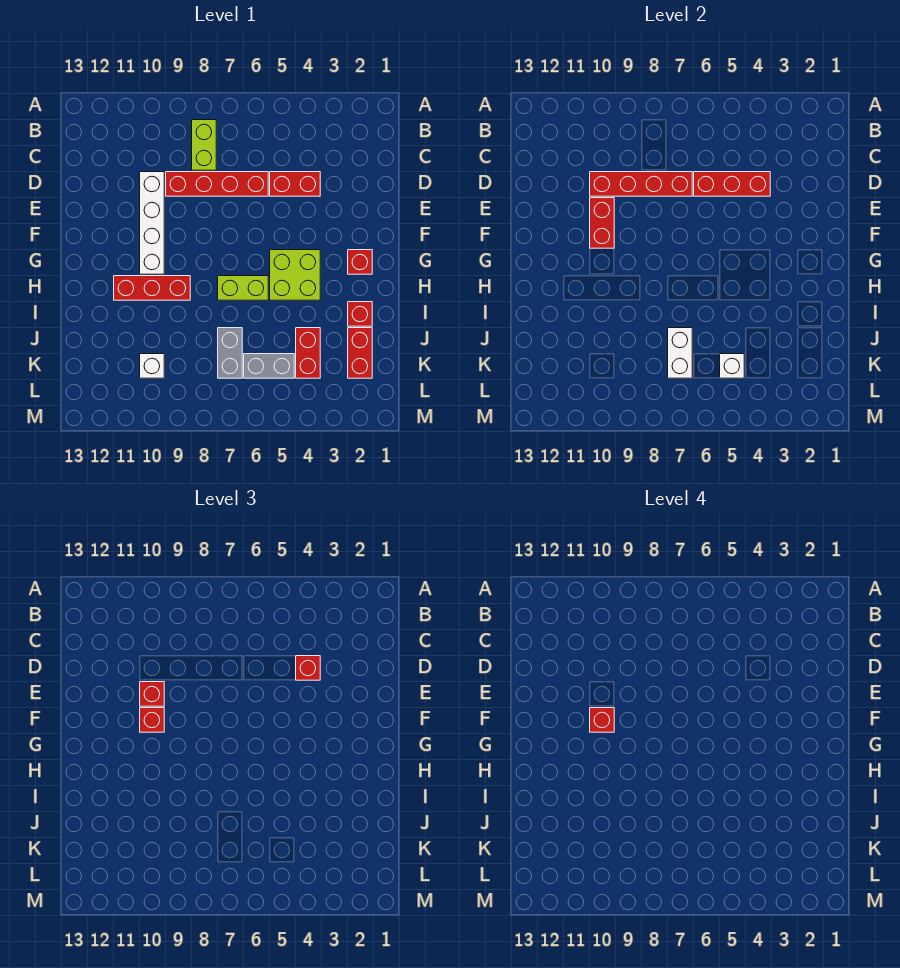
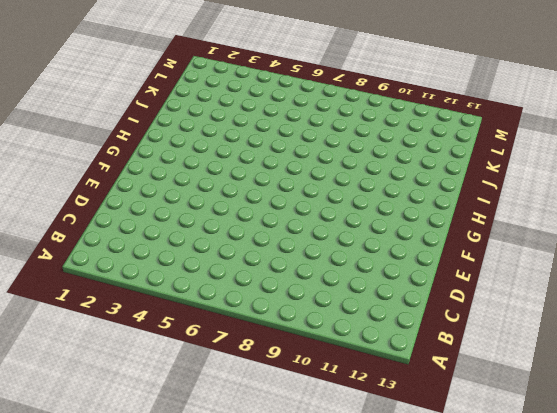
none -> lime brick B8:C8 level 1
none -> red brick D4:D5 level 1
none -> red brick D6:D9 level 1

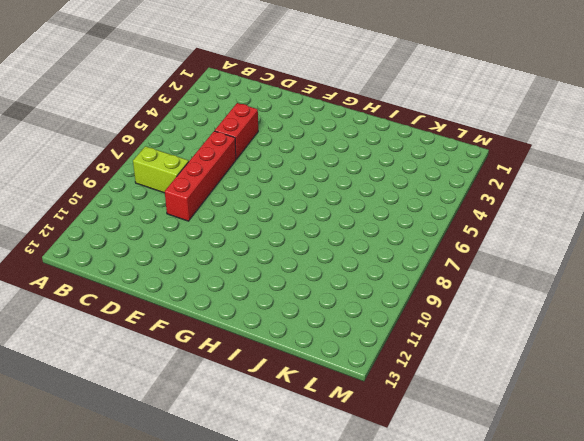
none -> white brick D10:G10 level 1
none -> red brick G2 level 1
none -> lime brick G4:H5 level 1

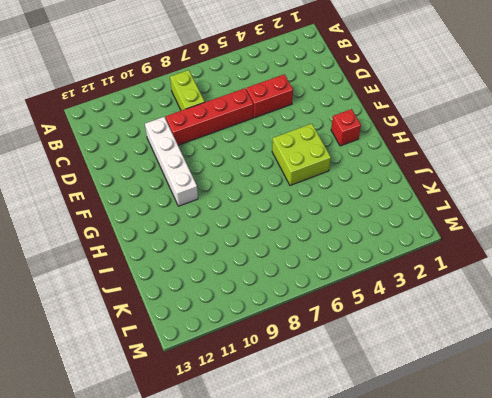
none -> lime brick H6:H7 level 1
none -> red brick H9:H11 level 1
none -> red brick I2 level 1

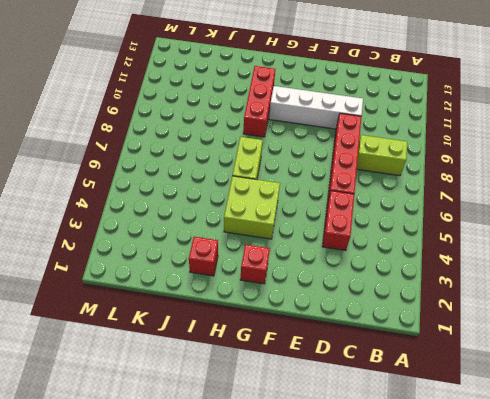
none -> red brick J2:K2 level 1
none -> red brick J4:K4 level 1
none -> grey brick J7:K7 level 1

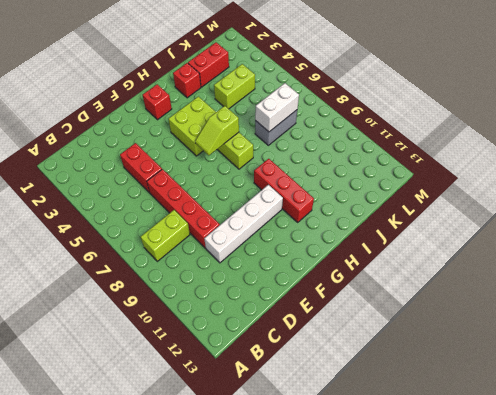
lime slope G6:H6 level 2 top H -> none
lime brick J4:K4 level 1 -> red brick J4:K4 level 1
none -> grey brick K5:K6 level 1
none -> white brick K10 level 1
none -> red brick D4:D6 level 2

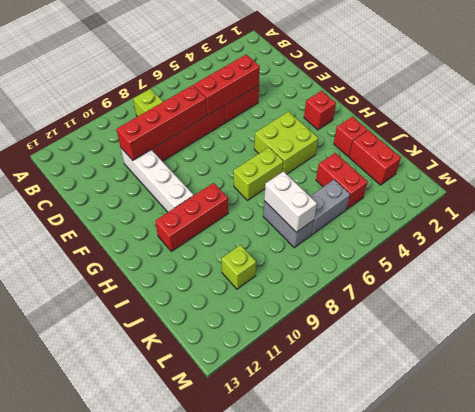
lime brick K10 level 1 -> white brick K10 level 1
none -> red brick E10:F10 level 2
none -> white brick K5 level 2
none -> red brick D4 level 3

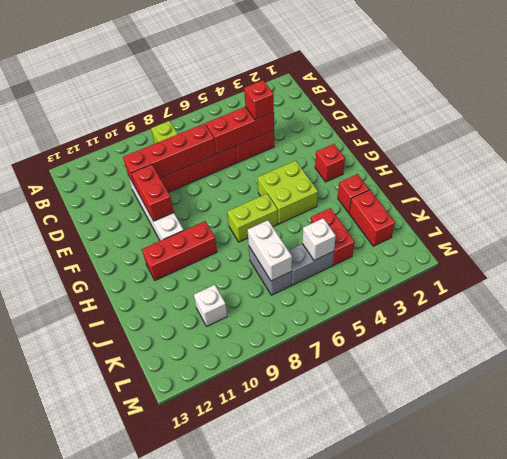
none -> red brick E10 level 3
none -> red brick F10 level 3
none -> red brick F10 level 4

